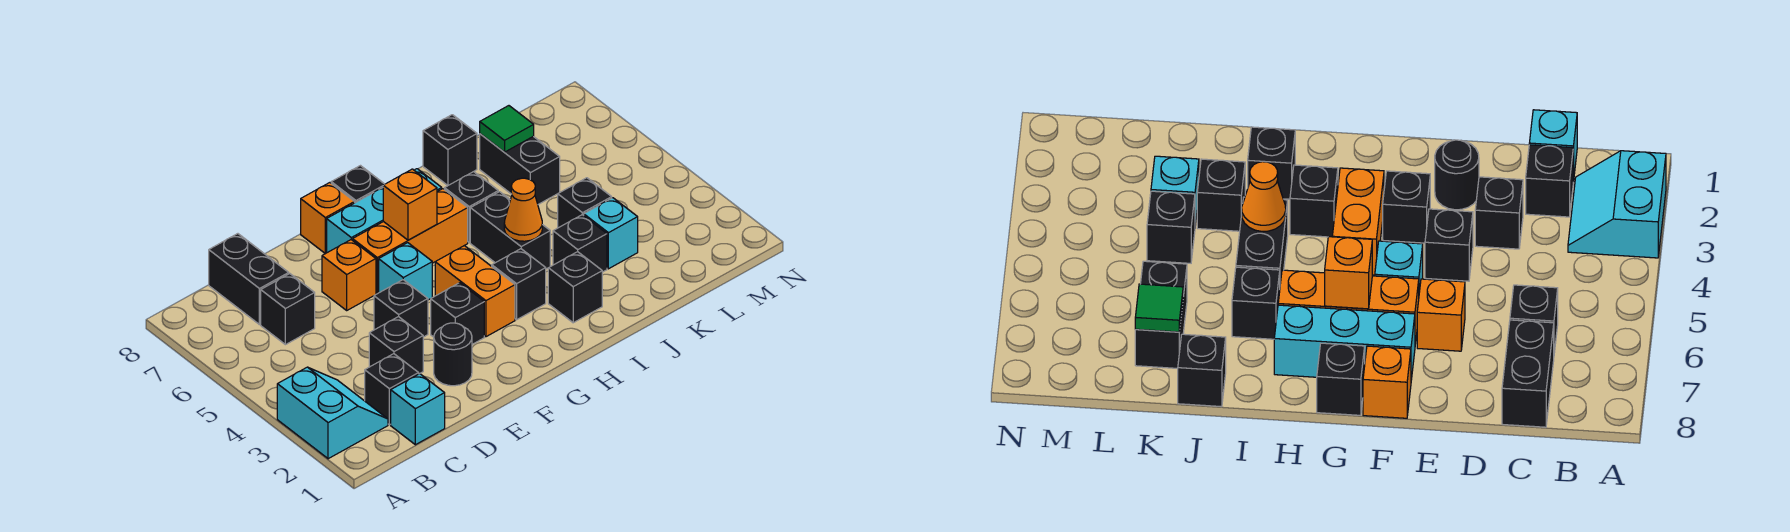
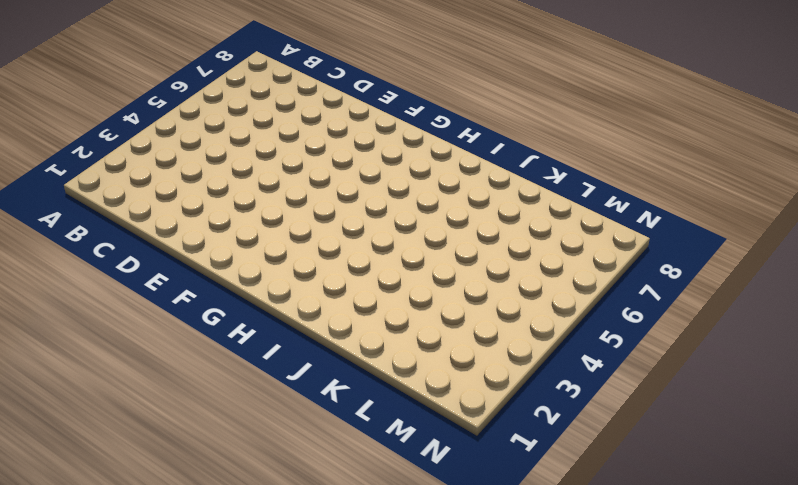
none -> cyan slope A2:B3 level 1 top A
none -> cyan brick C1 level 1
none -> black brick C2 level 1

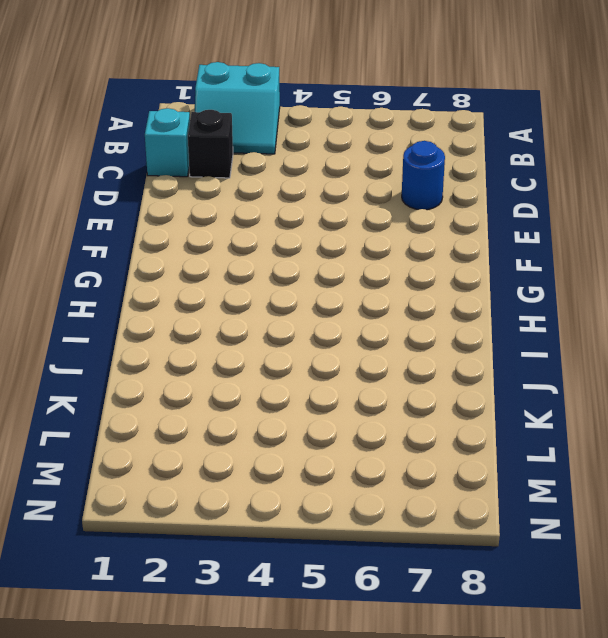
blue round brick D7 level 1 -> none
none -> black brick C6 level 1
none -> black brick C7:C8 level 1
none -> black brick D3 level 1

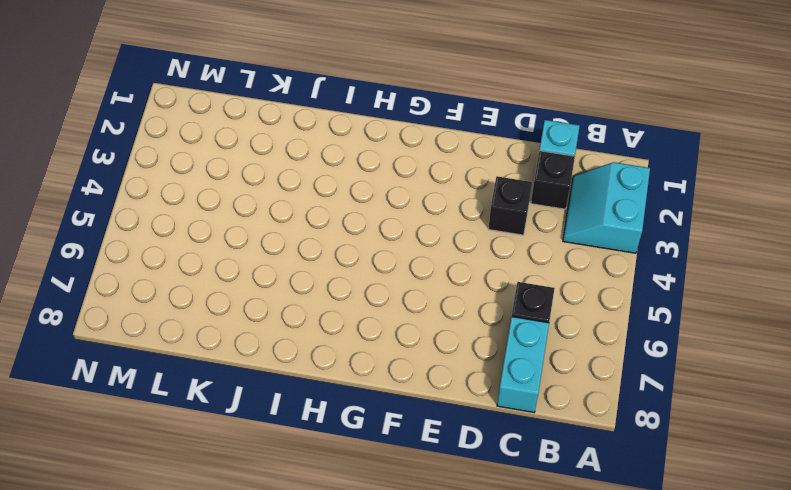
cyan brick C7:C8 level 1 -> black brick C7:C8 level 1
none -> black round brick E2 level 1
none -> black brick E4 level 1
none -> orange brick E6 level 1

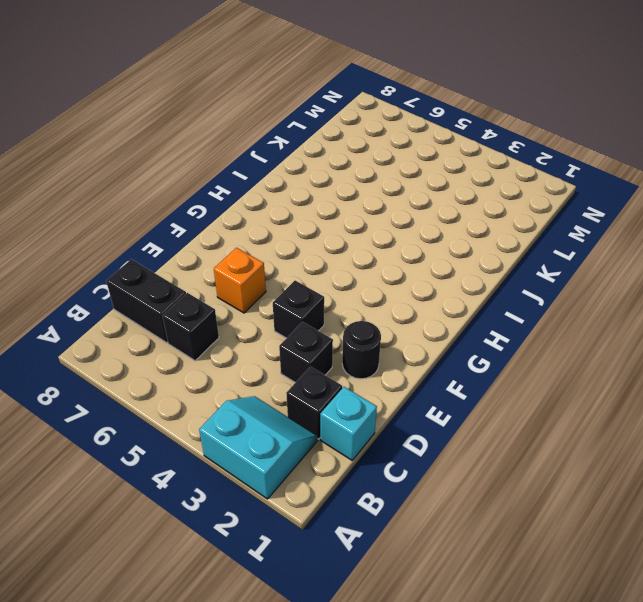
none -> black brick F3 level 1
none -> cyan brick F5 level 1
none -> orange brick F6:H6 level 1

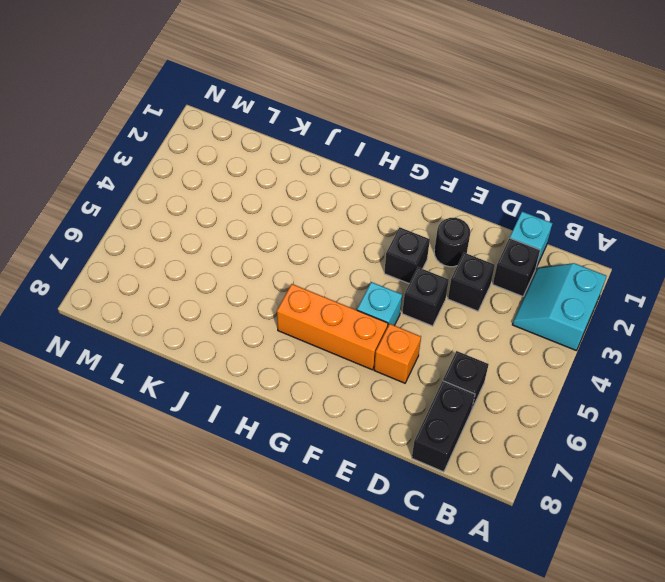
none -> cyan brick F7:H7 level 1
none -> orange brick F8 level 1
none -> orange brick G3:G4 level 1

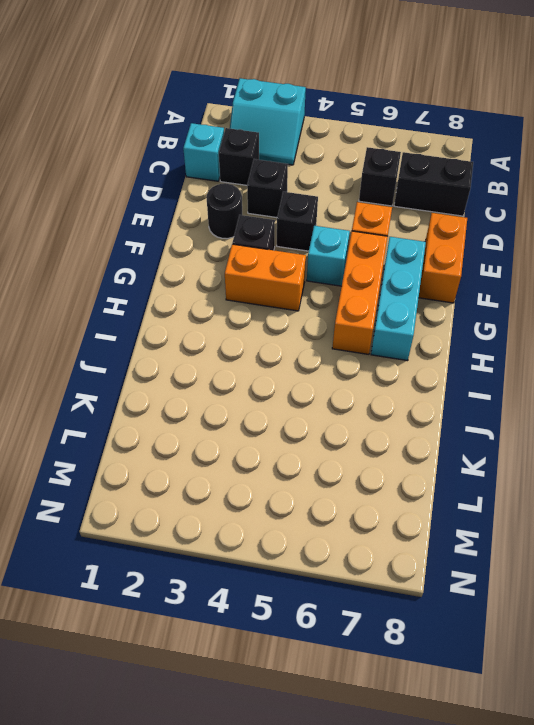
orange brick E8:F8 level 1 -> orange brick F8 level 1
none -> black brick G8 level 1
none -> black brick H3 level 1
none -> black brick I2 level 1

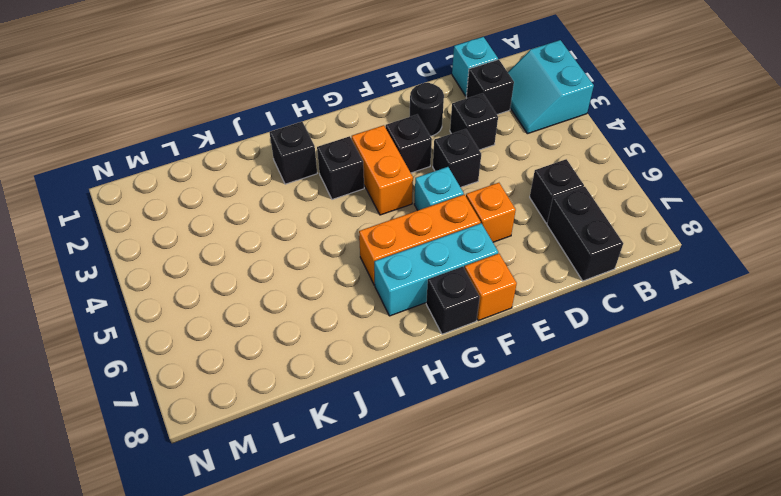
none -> black brick I4:I5 level 1
none -> black brick I6 level 1
none -> black brick J3 level 1

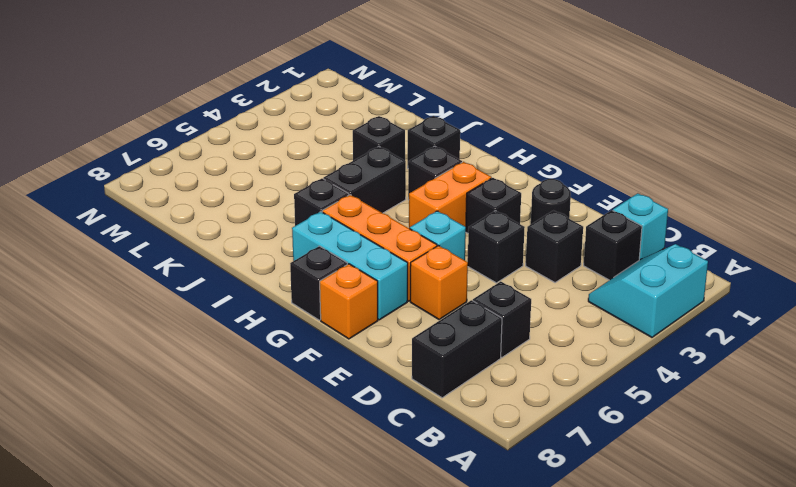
none -> black brick J8 level 1
none -> cyan brick K3 level 1
none -> black brick K4 level 1

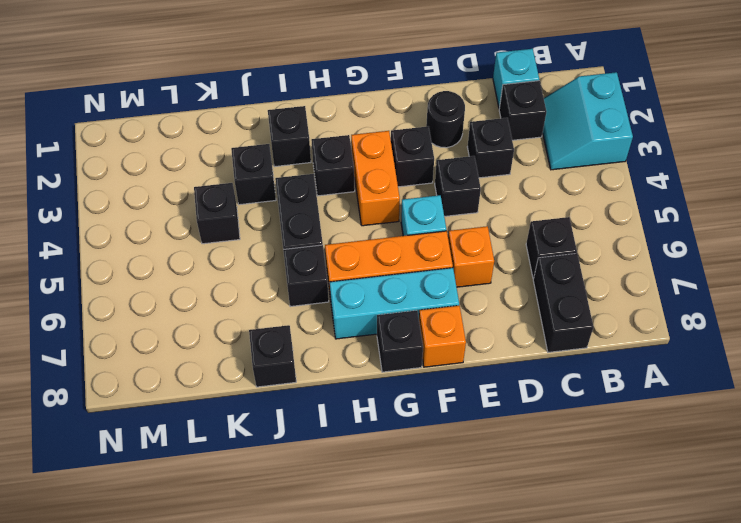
none -> cyan brick K3 level 1
none -> black brick K6:K7 level 1
none -> orange brick G6 level 2

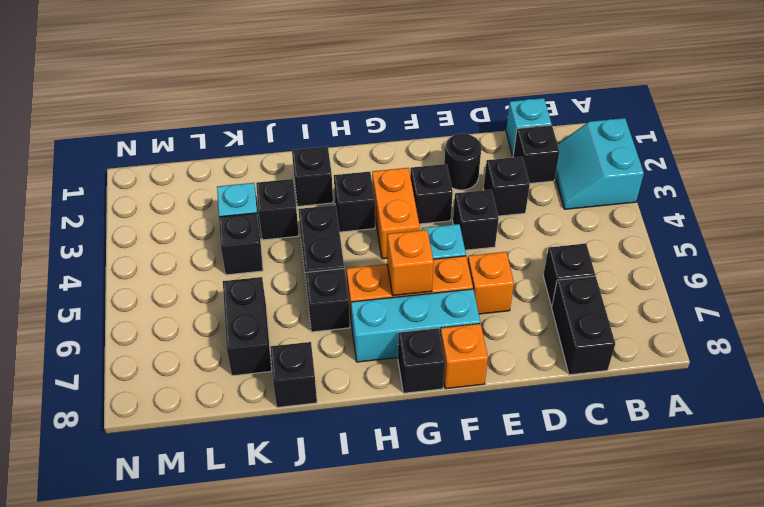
none -> orange cone I4 level 2
none -> green tile K7 level 2

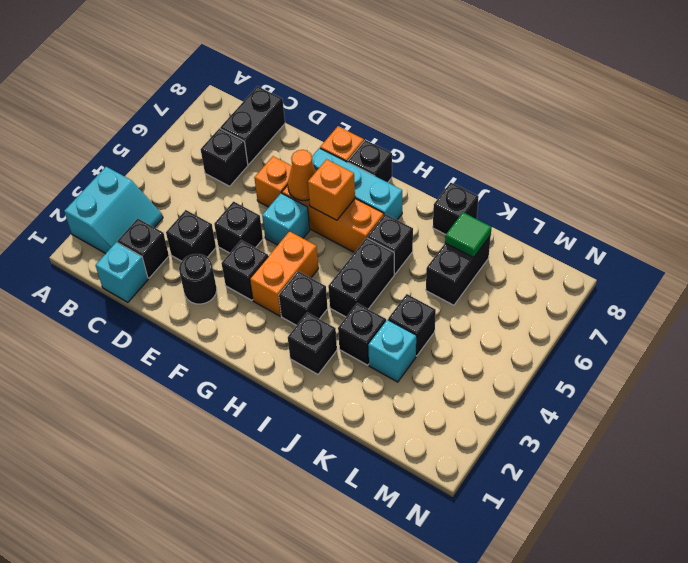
orange cone F6 level 2 -> orange cone I4 level 2

